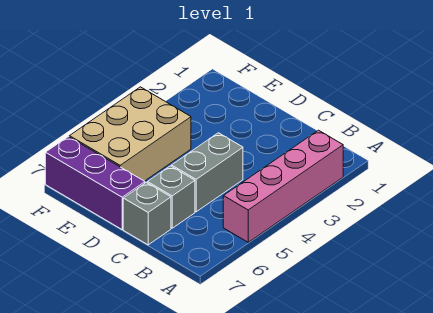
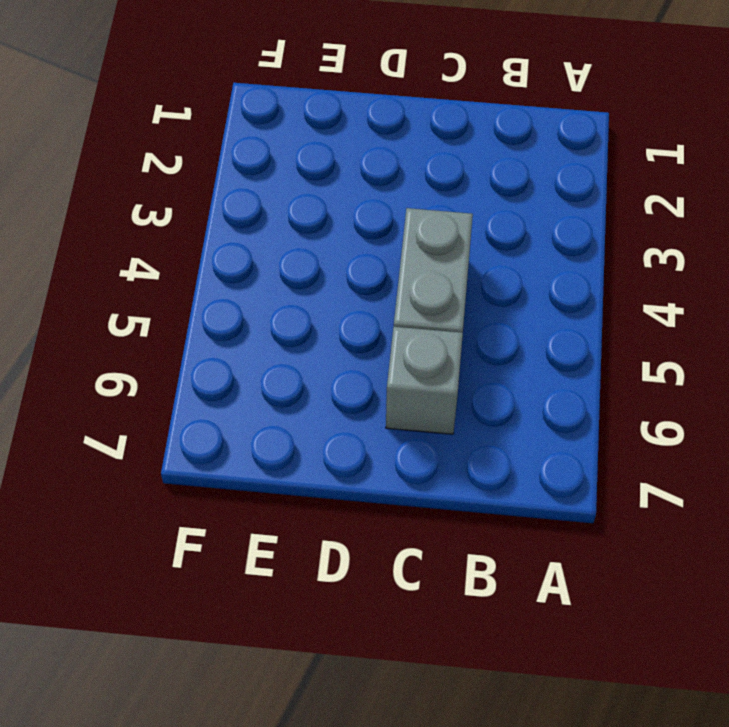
none -> pink brick A2:A5 level 1
none -> grey brick C7 level 1

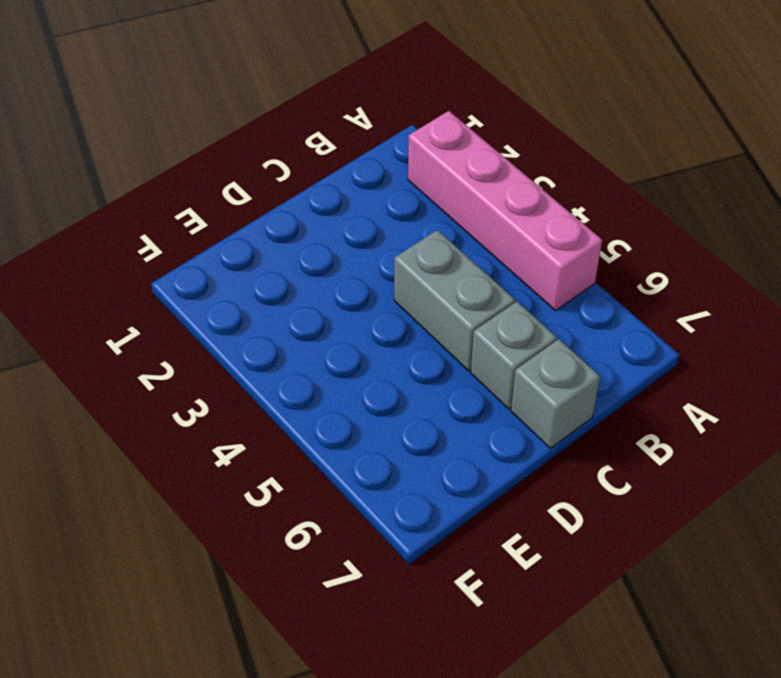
none -> purple brick D7:F7 level 1
none -> tan brick E4:F6 level 1

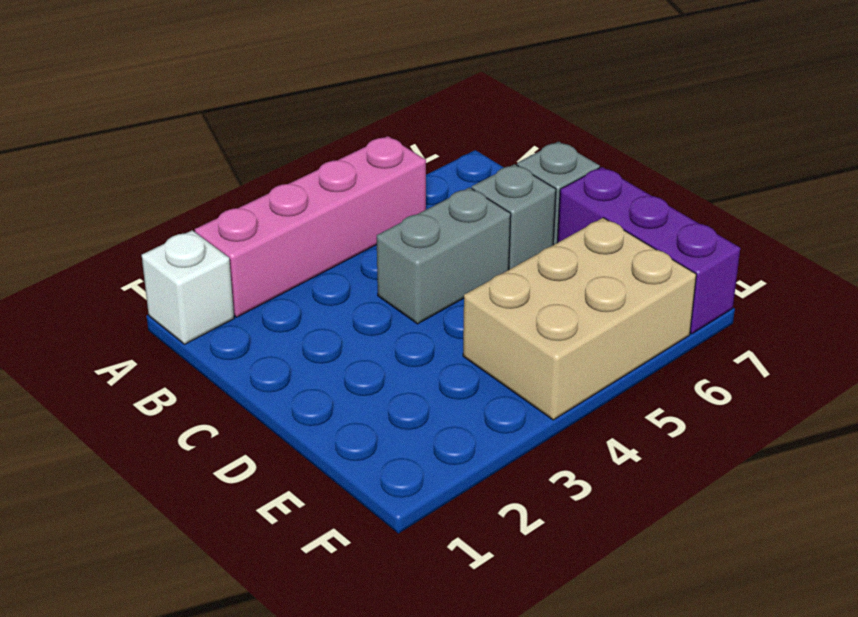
white brick A1 level 1 -> none

